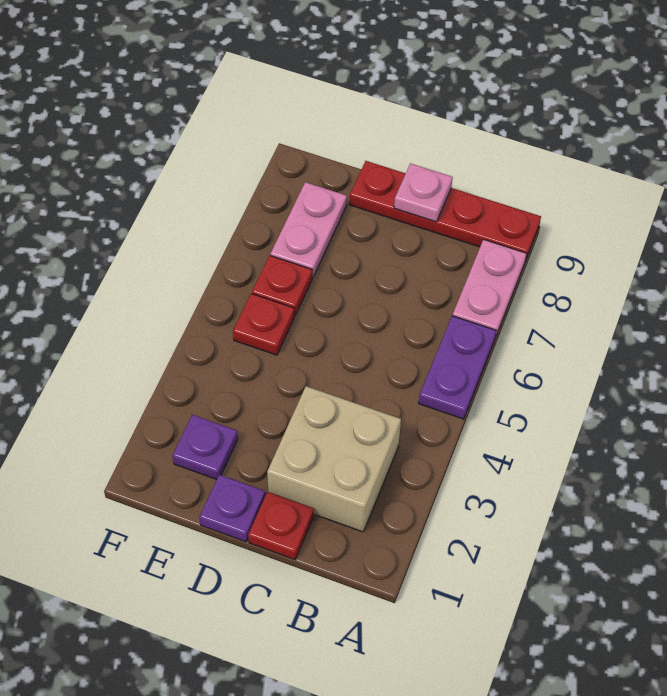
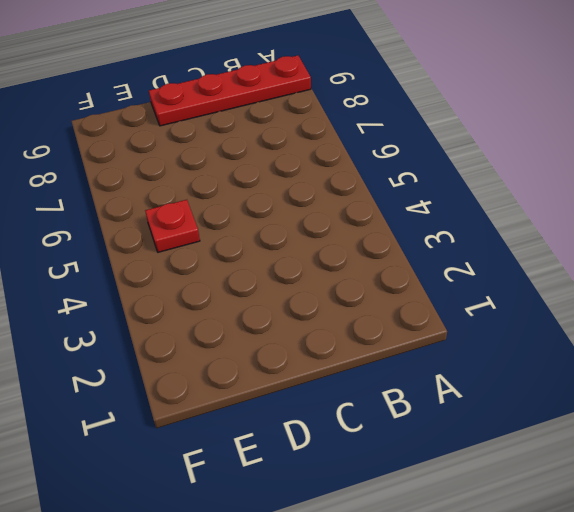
none -> purple plate A5:A6 level 1
none -> pink plate A7:A8 level 1

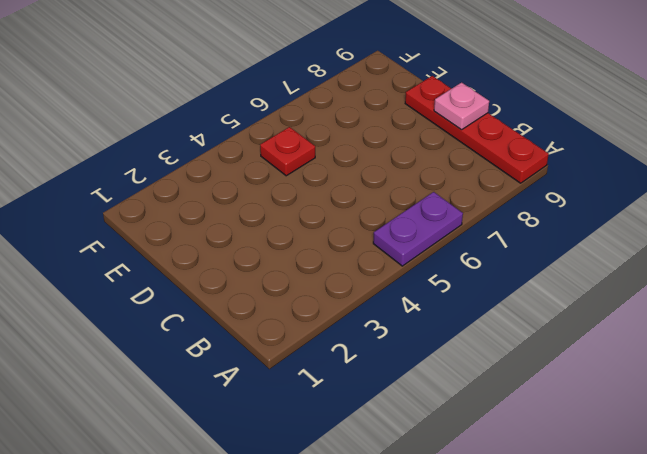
none -> pink plate A7:A8 level 1
none -> tan brick B2:C3 level 1

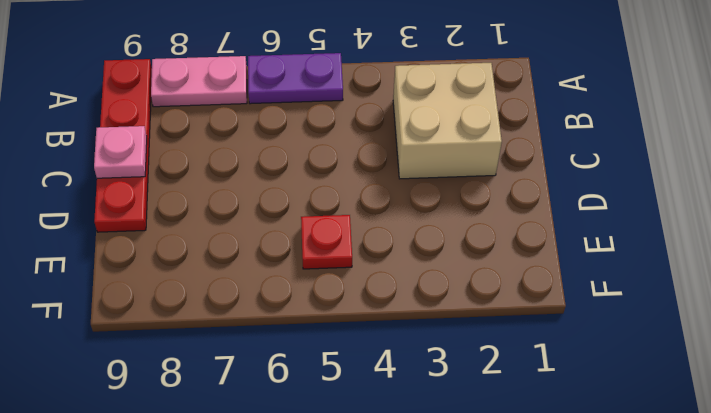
none -> red plate C1 level 1
none -> purple plate D1 level 1

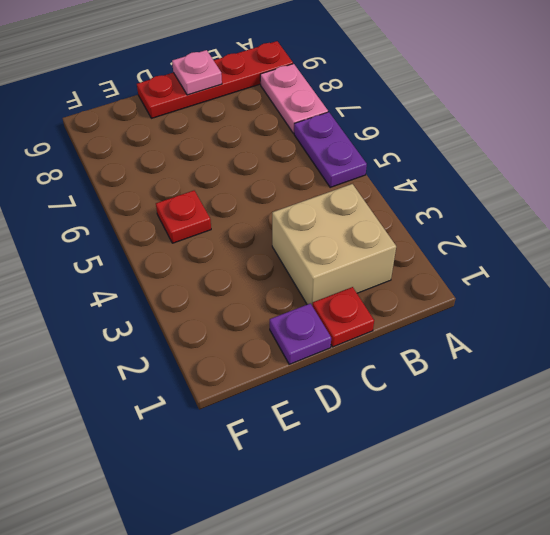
none -> purple plate E2 level 1
none -> red plate E6 level 1

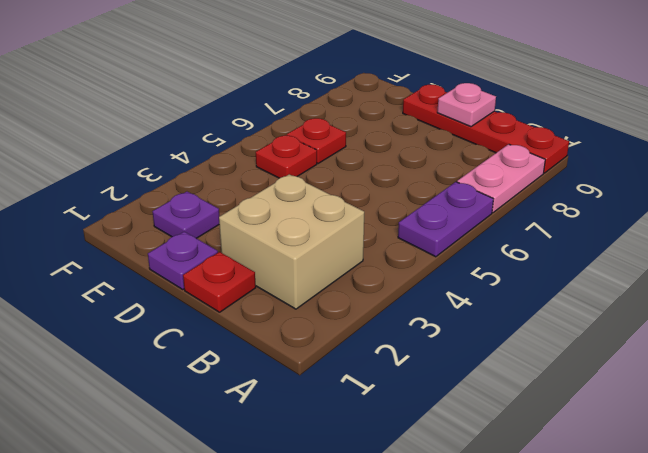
none -> pink plate E7:E8 level 1

